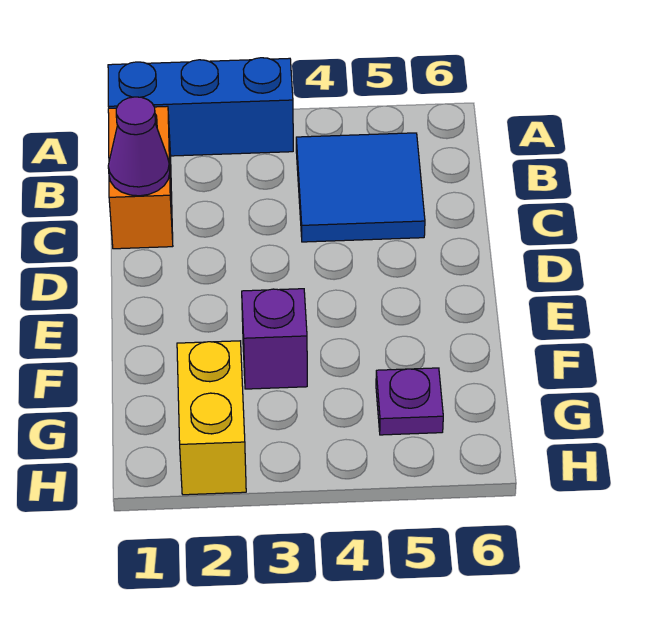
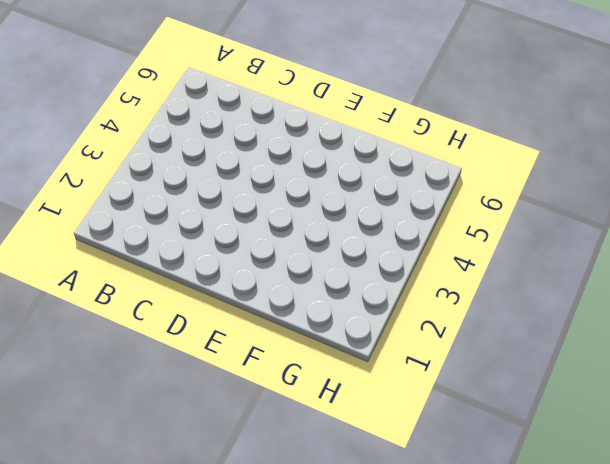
none -> blue brick A1:A3 level 1
none -> orange brick B1:C1 level 1

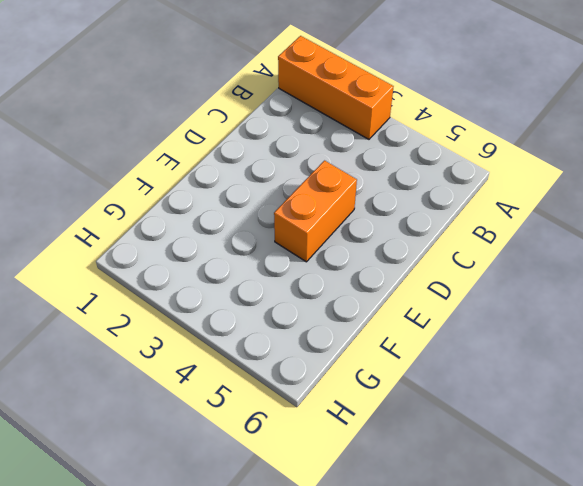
orange brick A1:A3 level 1 -> blue brick A1:A3 level 1
orange brick D4:E4 level 1 -> orange brick B1:C1 level 1
none -> blue tile B4:C5 level 1
none -> purple brick F3 level 1

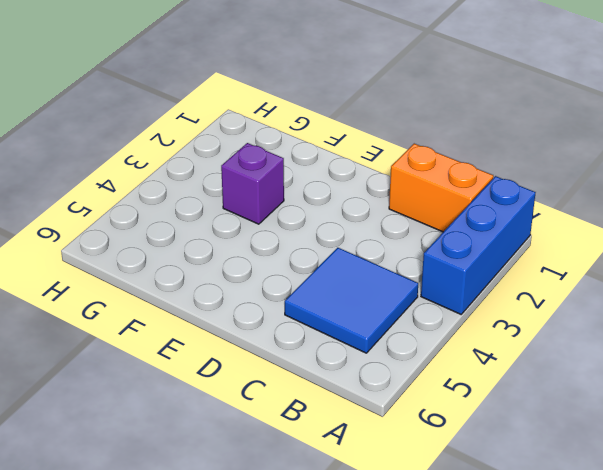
none -> yellow brick G2:H2 level 1
none -> purple plate G5 level 1

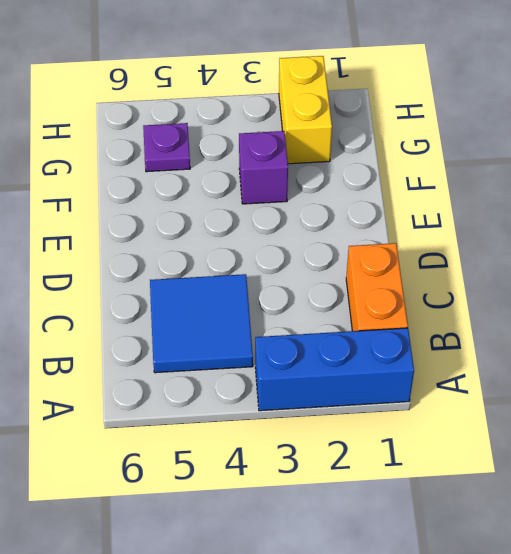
none -> purple cone C1 level 2

